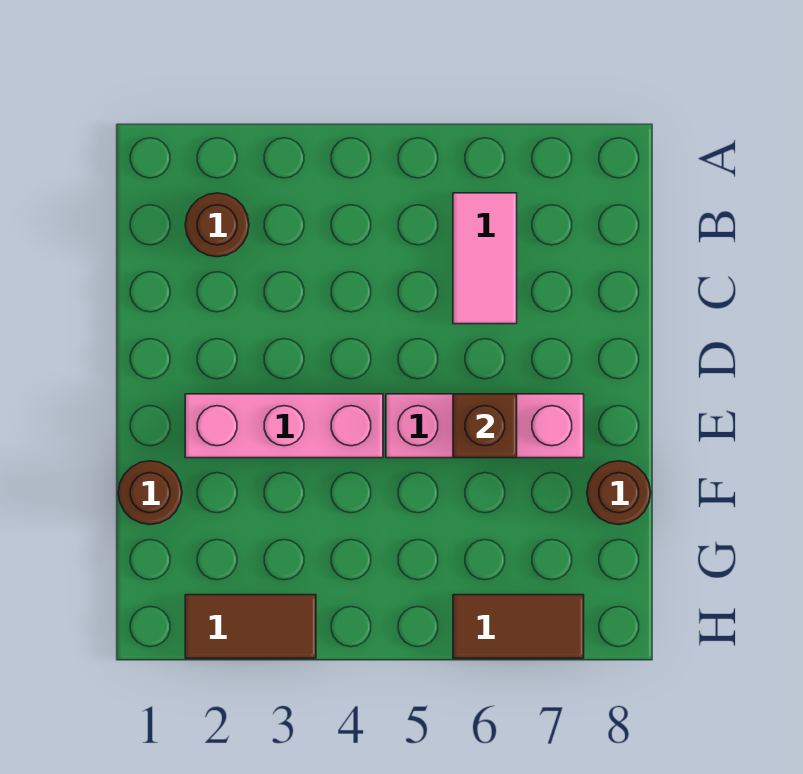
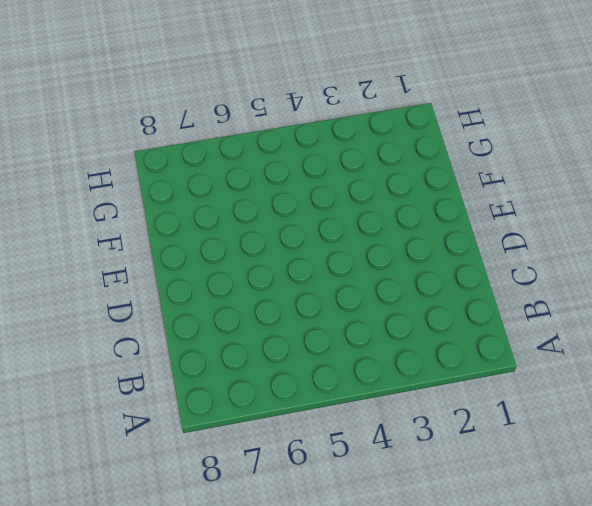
none -> brown round brick B2 level 1
none -> pink tile B6:C6 level 1

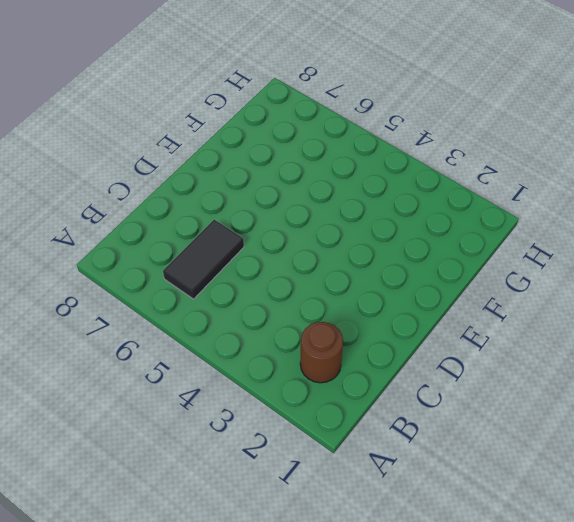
black tile B6:C6 level 1 -> pink tile B6:C6 level 1
none -> pink brick E2:E4 level 1
none -> pink brick E5:E7 level 1

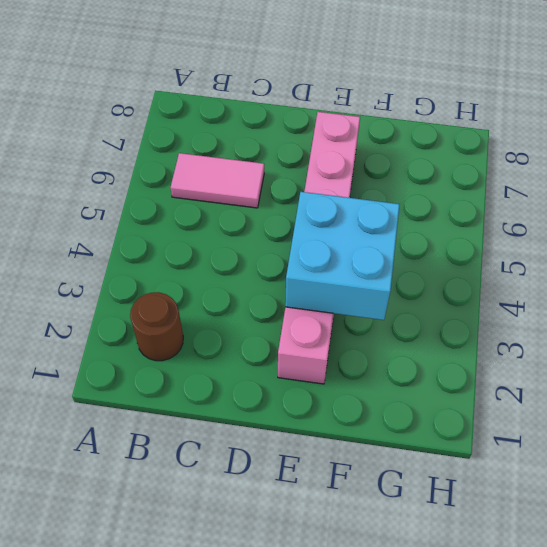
cyan brick E3:F4 level 2 -> none
none -> brown round brick F1 level 1
none -> brown round brick F8 level 1

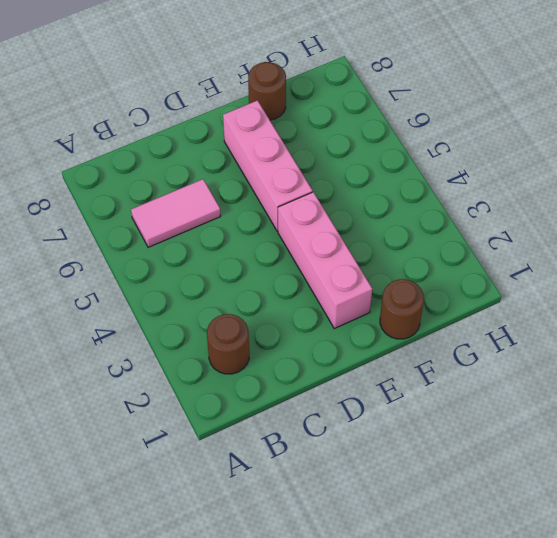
none -> brown tile H2:H3 level 1
none -> brown tile H6:H7 level 1

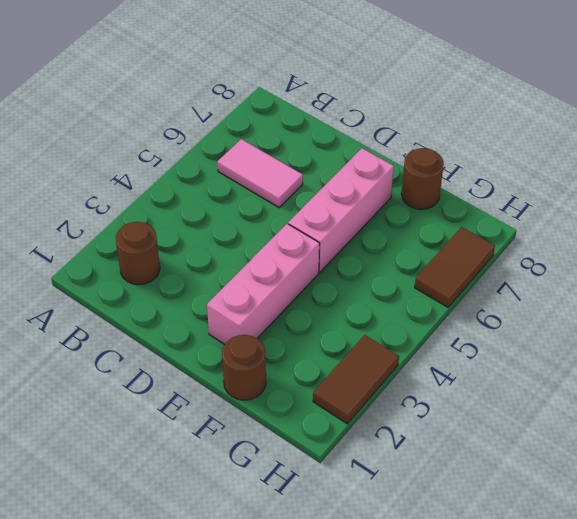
none -> brown brick E6 level 2

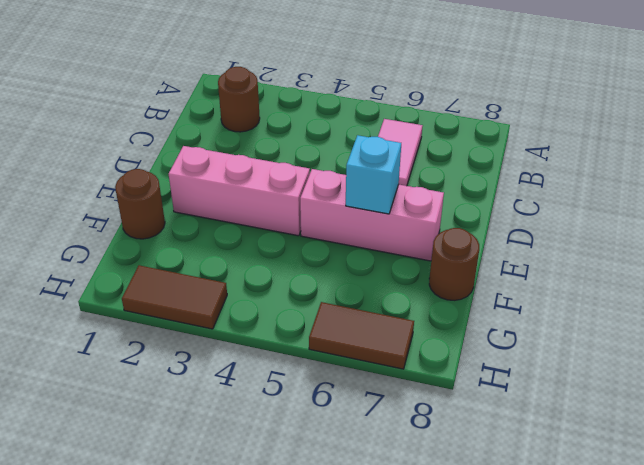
cyan brick E6 level 2 -> brown brick E6 level 2

